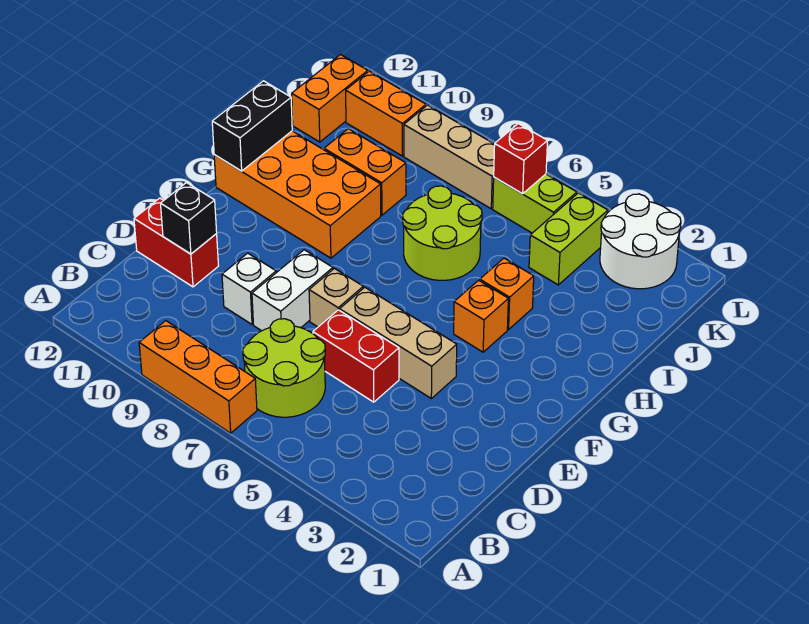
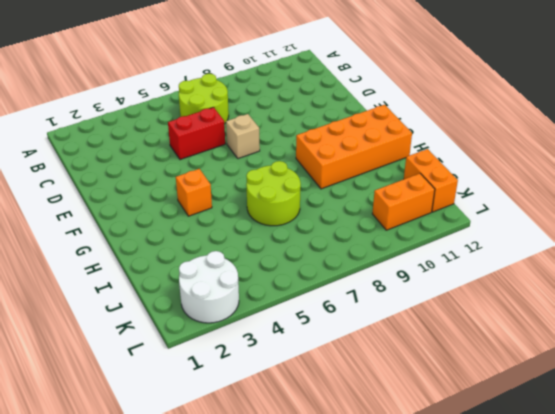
none -> orange brick A7:A9 level 1
none -> white brick D8:E8 level 1
none -> white brick D9 level 1

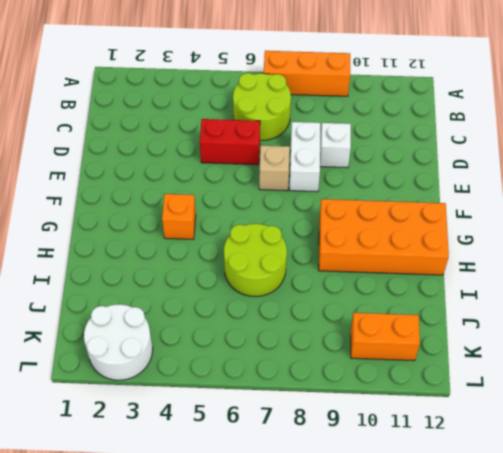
none -> red brick D11:D12 level 1
none -> tan brick E4:E6 level 1
none -> orange brick H4 level 1

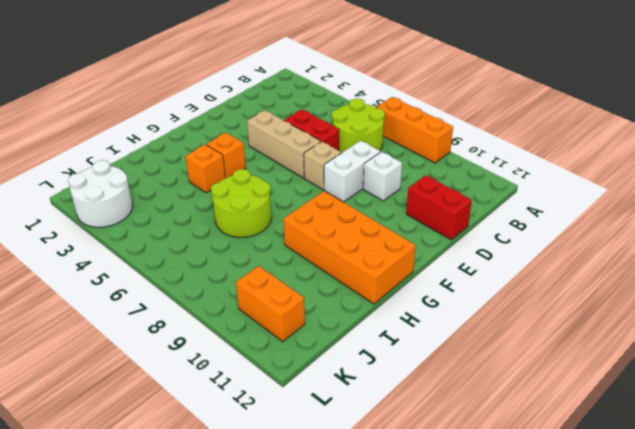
none -> orange brick I9:I10 level 1
none -> lime brick J4:K4 level 1
none -> orange brick J12:K12 level 1

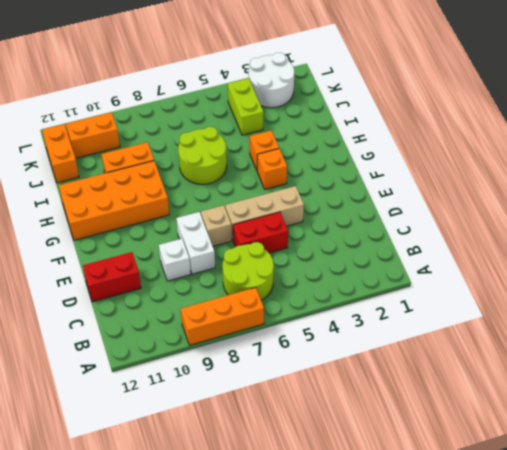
none -> lime brick K5:K6 level 1
none -> tan brick K7:K9 level 1
none -> black brick D11 level 2

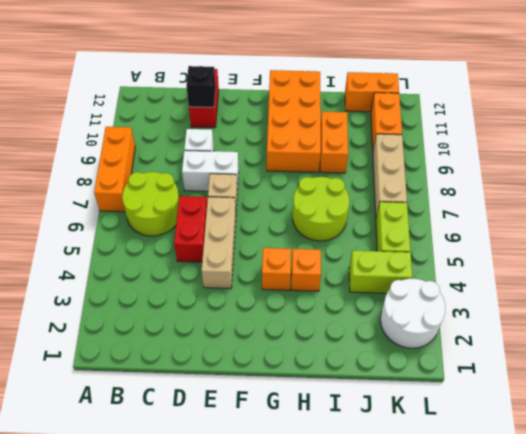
none -> black brick G12:H12 level 2
none -> red brick K6 level 2

